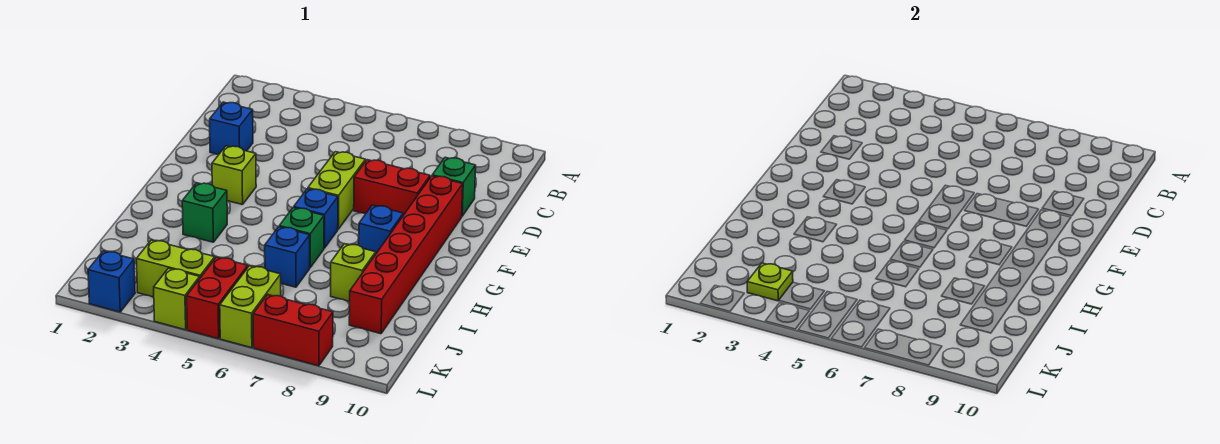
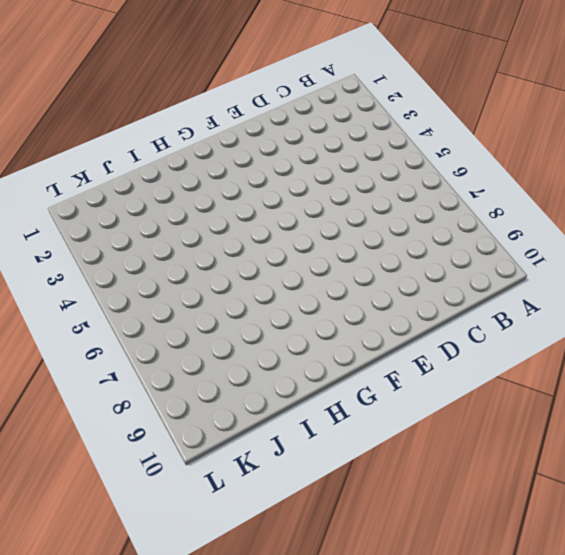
none -> blue brick D2 level 1
none -> green brick D9 level 1
none -> lime brick E6:F6 level 1

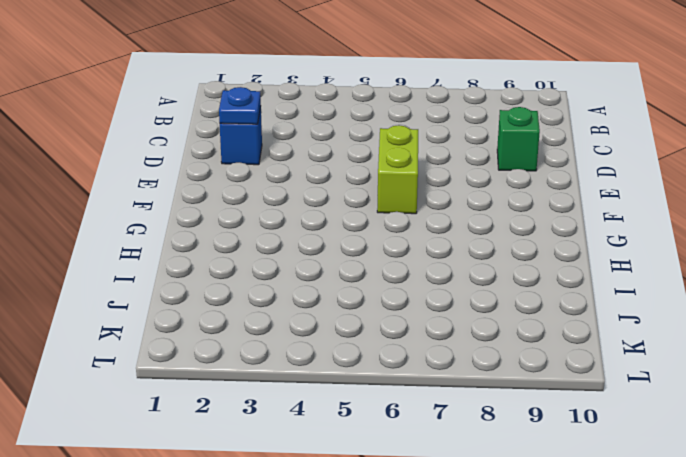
blue plate D2 level 2 -> none
none -> red brick E7:E8 level 1
none -> red brick E9:J9 level 1
none -> lime brick F3 level 1

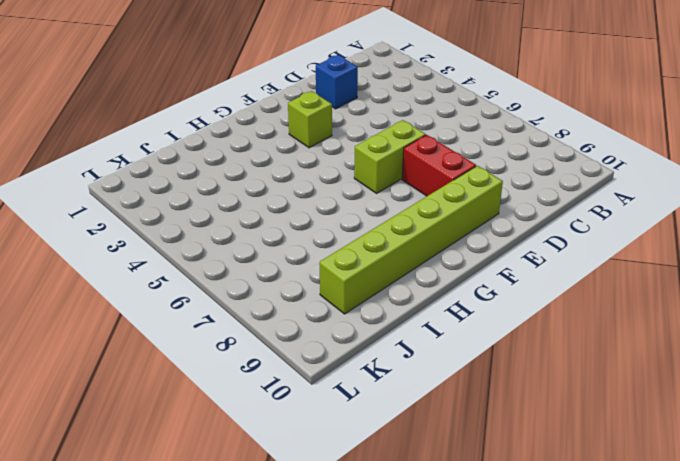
lime brick E9:J9 level 1 -> red brick E9:J9 level 1
none -> green brick D9 level 1
none -> blue brick G6 level 1
none -> blue brick G8 level 1

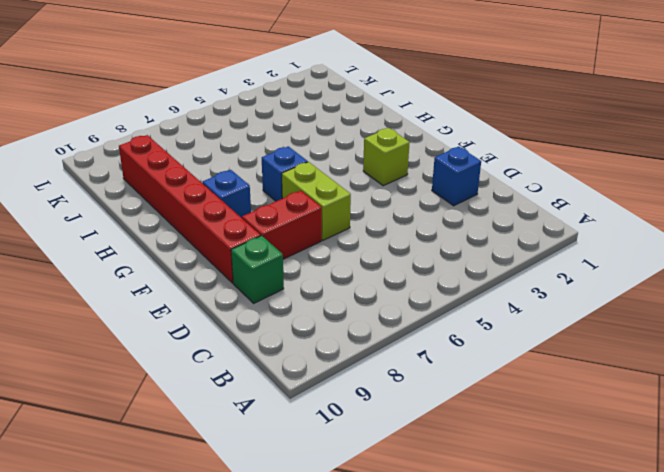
none -> green brick H3 level 1
none -> green brick H6 level 1
none -> blue brick I6 level 1

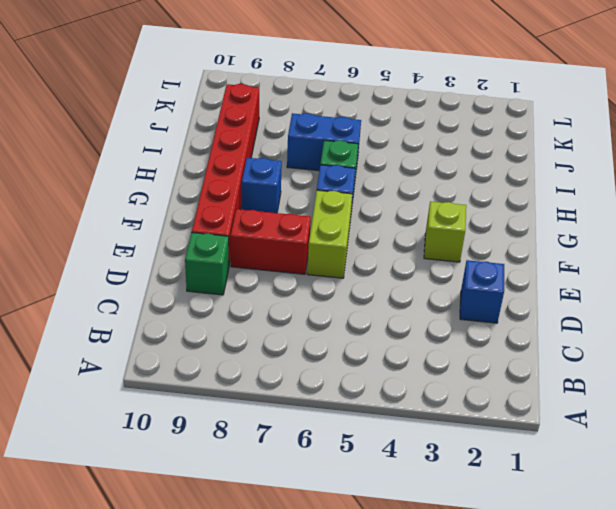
blue brick I6:I7 level 1 -> blue brick I6 level 1
none -> green brick H3 level 1
none -> lime brick I8 level 1
none -> lime brick K3:K4 level 1

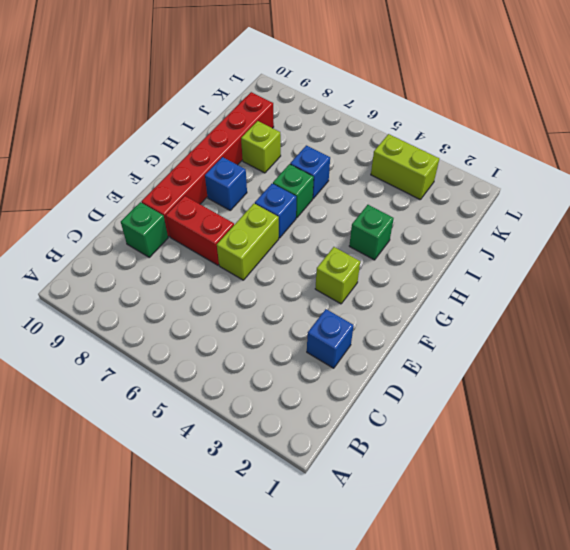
none -> red brick K5:L5 level 1
none -> lime brick K6:L6 level 1
none -> blue brick L2 level 1

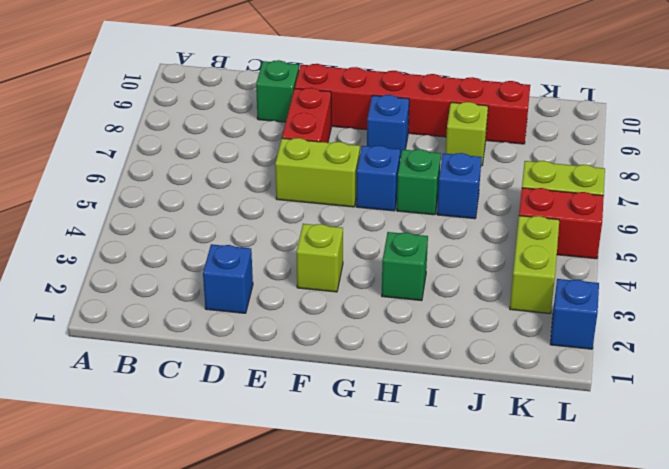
none -> lime brick L4 level 1
none -> red brick L7:L8 level 1
none -> lime plate K3 level 2

